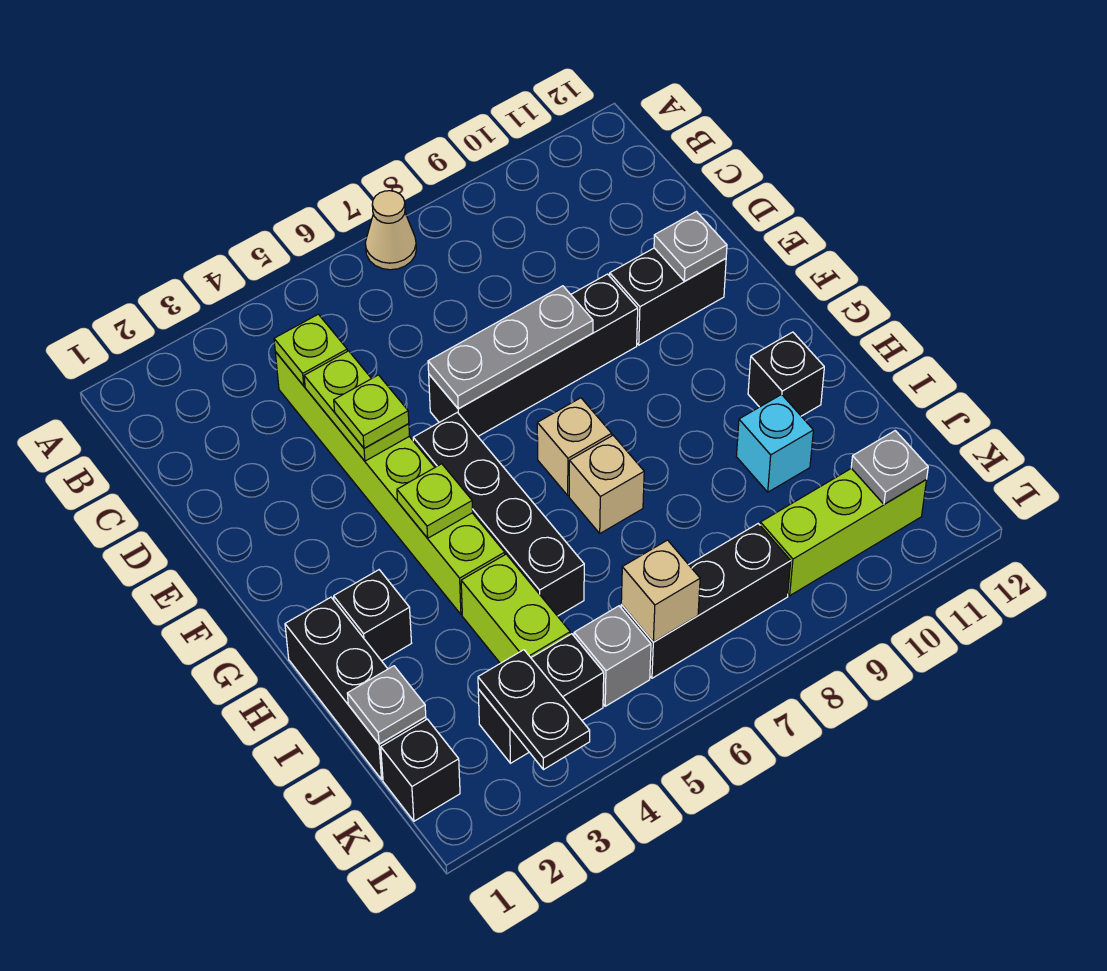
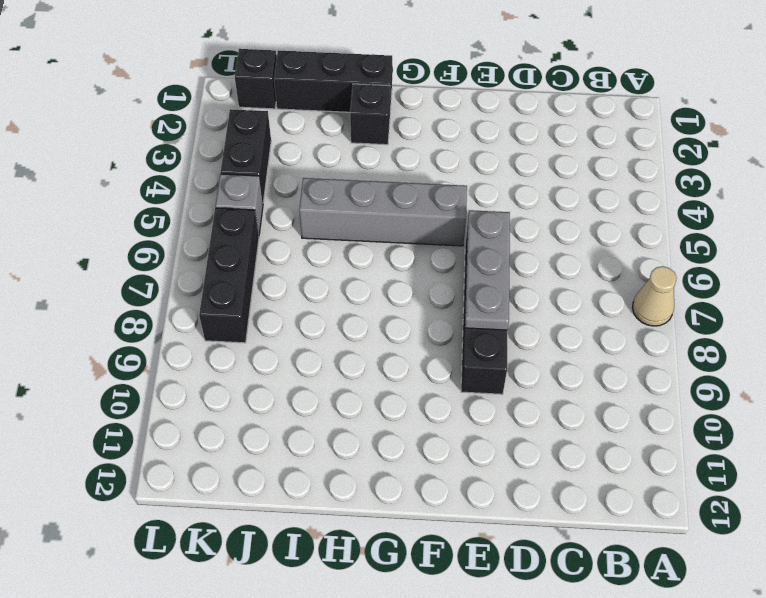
grey brick F5:I5 level 1 -> black brick F5:I5 level 1
none -> lime brick C4:H4 level 1
none -> black brick E10:E11 level 1
none -> tan brick G7 level 1

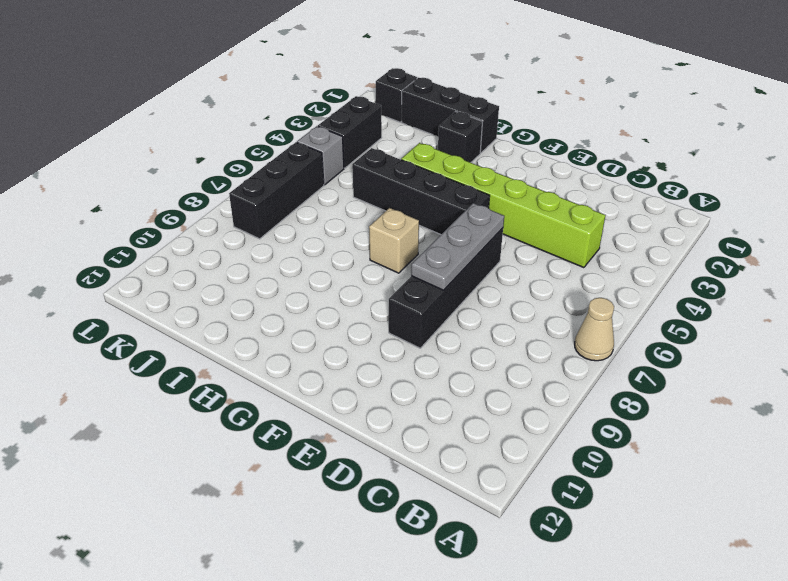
none -> black brick E10:E11 level 1
none -> tan brick H7 level 1
none -> black brick H11 level 1

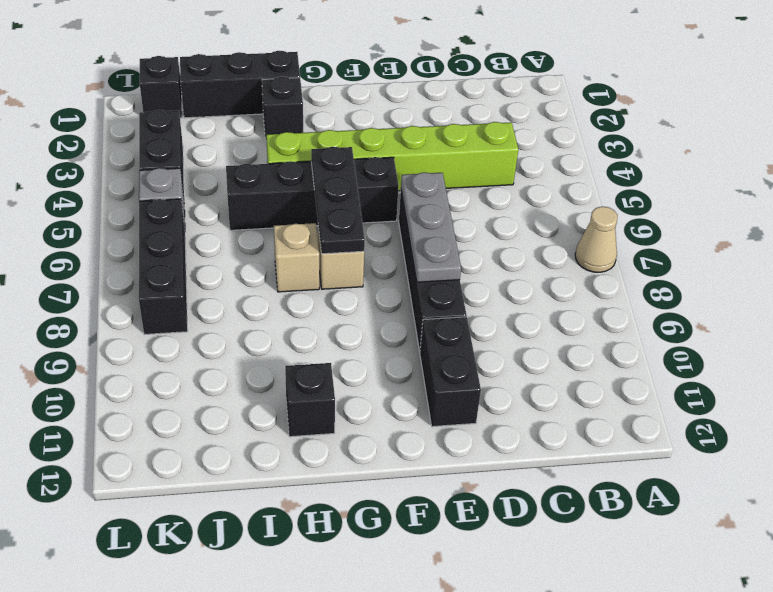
black plate G5:G7 level 2 -> none
none -> lime brick I4:J4 level 1
none -> cyan brick I10 level 1
none -> lime brick K9:K11 level 1

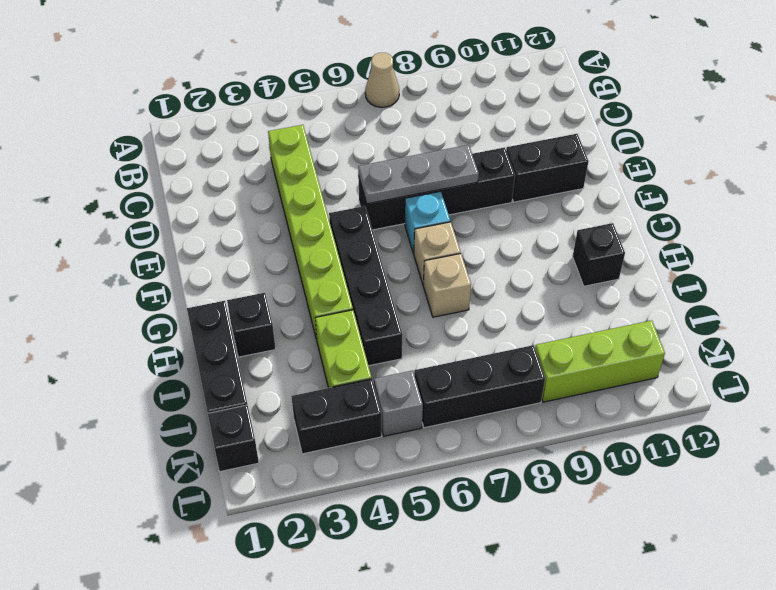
cyan brick F7 level 1 -> cyan brick I10 level 1
none -> lime plate C4 level 2
none -> lime plate D4:E4 level 2
none -> grey plate E11 level 2

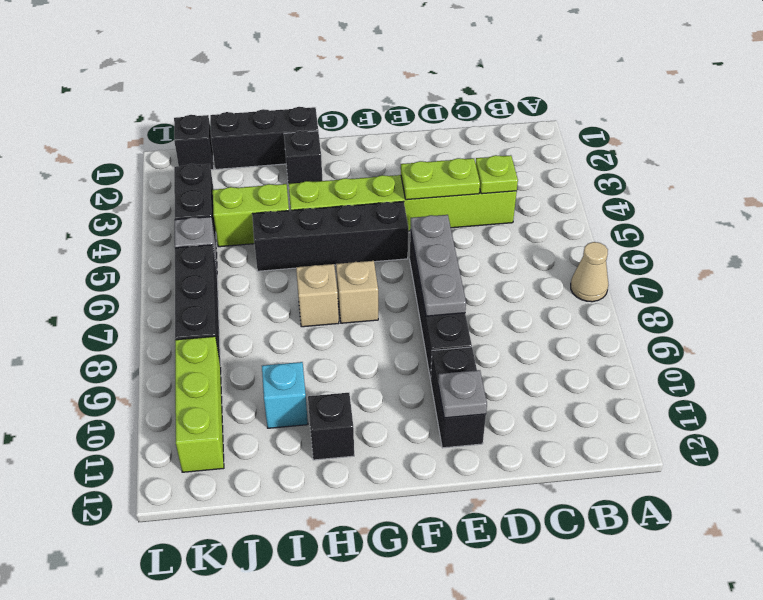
none -> lime plate G4 level 2
none -> grey plate J1 level 2
none -> black plate K3:L3 level 2

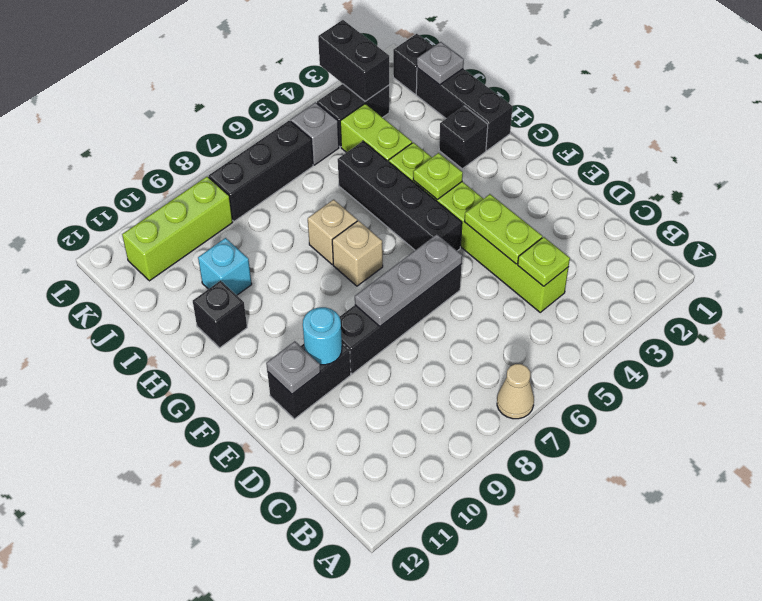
cyan round brick E10 level 2 -> none
black brick K3:L3 level 2 -> black plate K3:L3 level 2
none -> tan brick K6 level 2
none -> grey plate K11 level 2
none -> lime plate E4 level 3

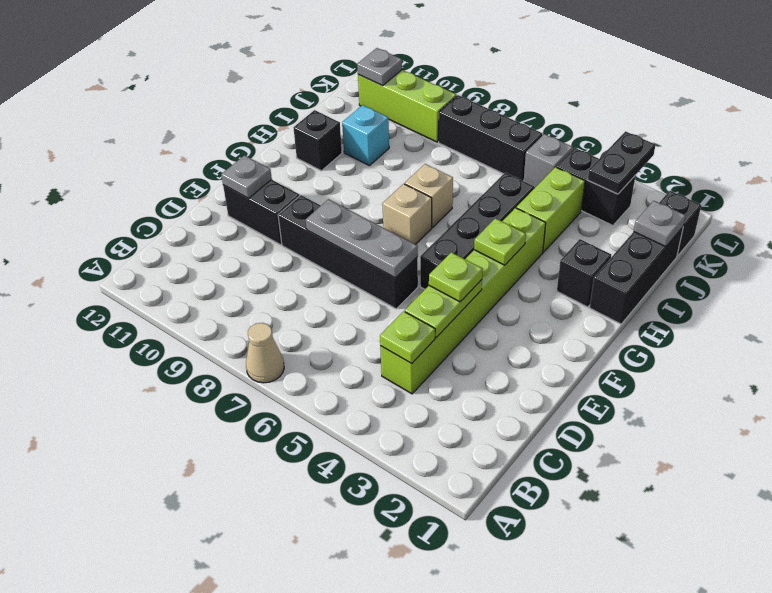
none -> tan brick K6 level 2

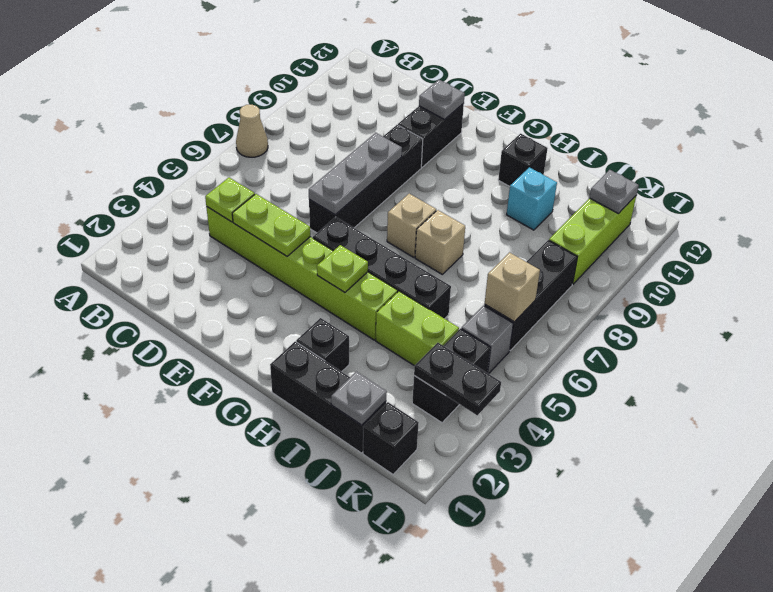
none -> lime plate E4 level 3

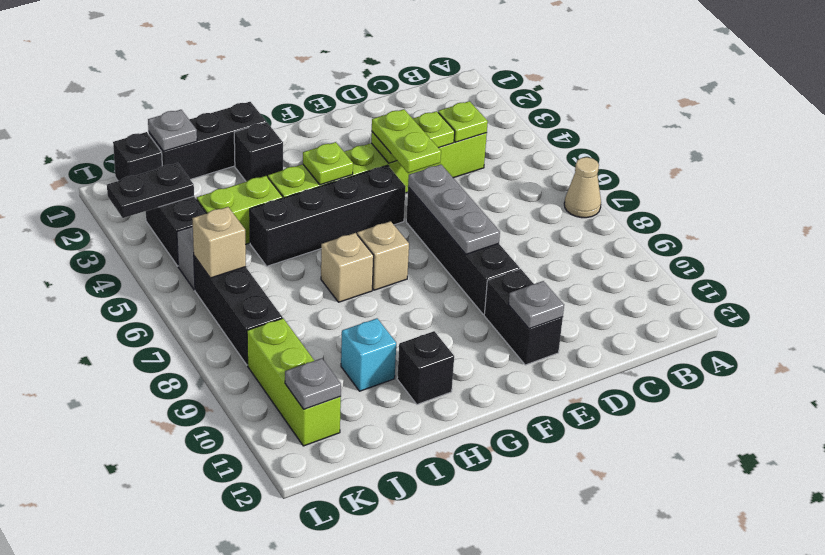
lime plate E4:E5 level 3 -> lime plate E4 level 3

